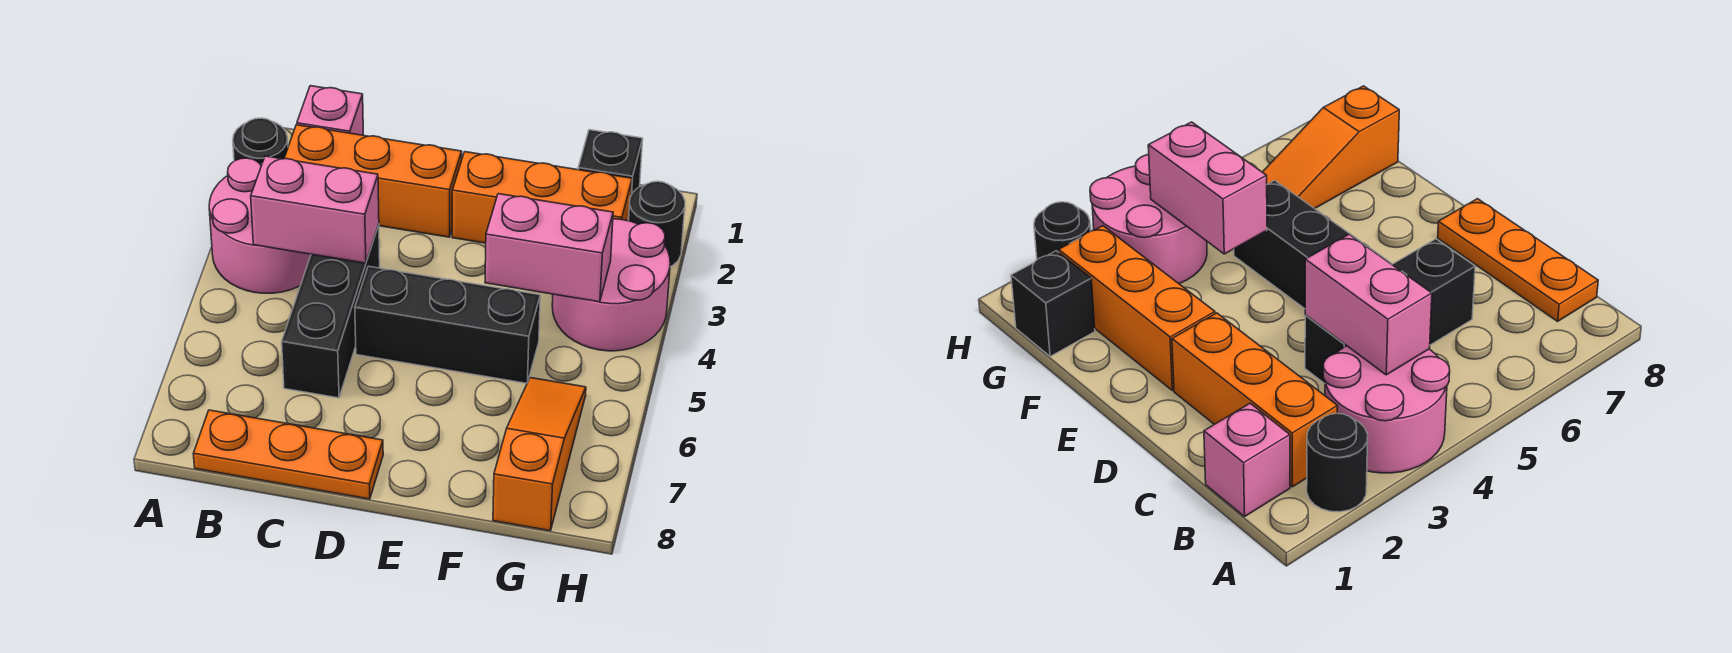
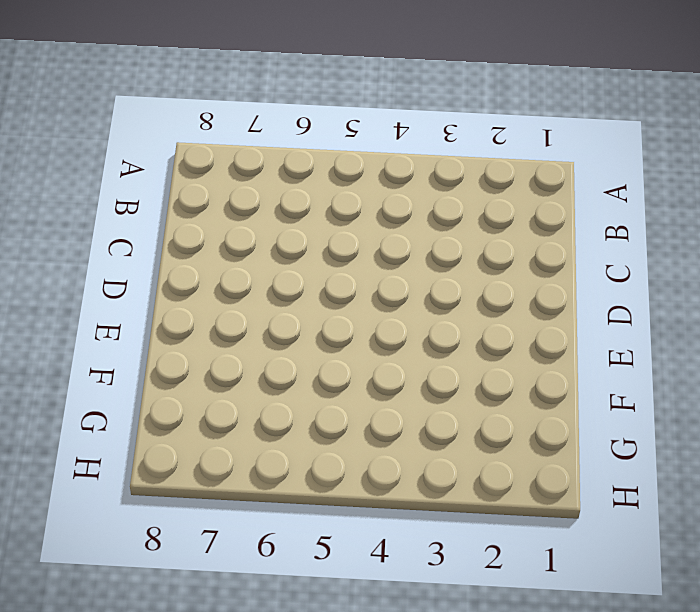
none -> black round brick A2 level 1
none -> pink round brick A3:B4 level 1
none -> pink brick B1 level 1

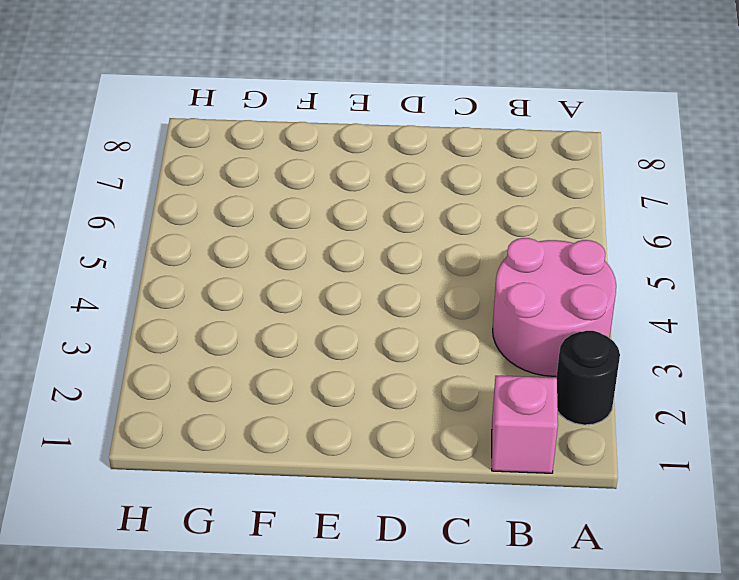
none -> orange brick B2:D2 level 1
none -> orange plate B8:D8 level 1
none -> black brick C4:C6 level 1

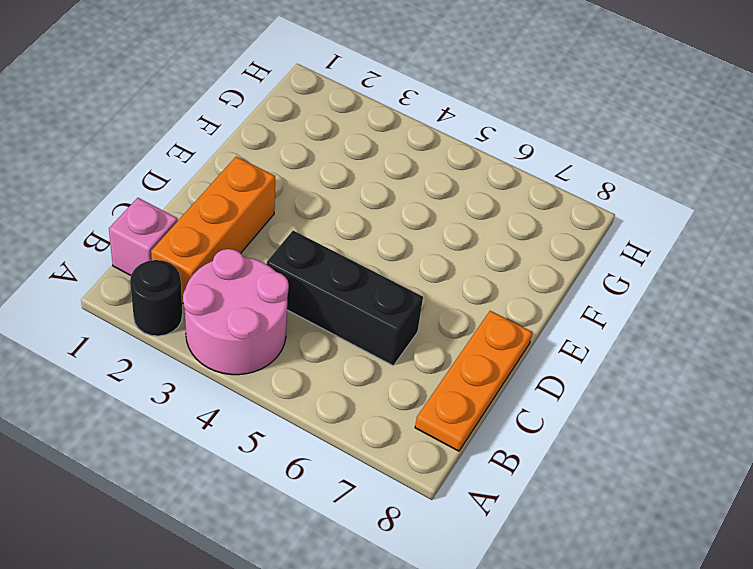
none -> black brick D5:F5 level 1
none -> orange brick E2:G2 level 1
none -> black brick G1 level 1

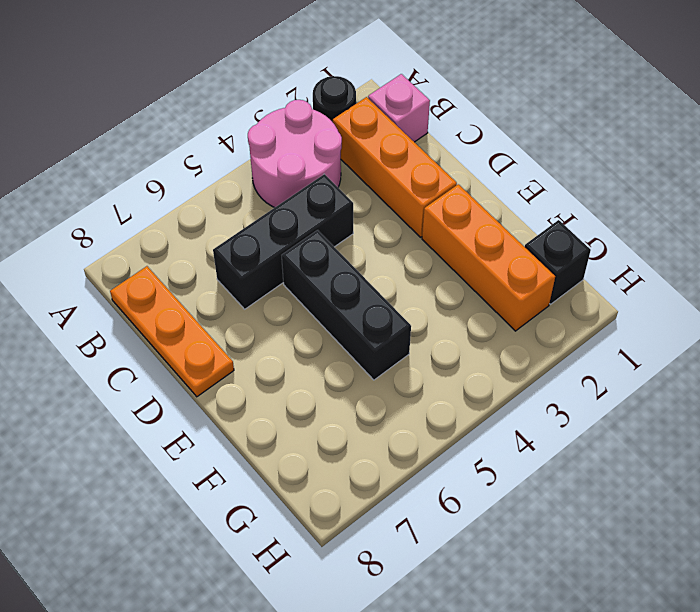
none -> pink round brick G3:H4 level 1
none -> orange slope G6:G8 level 1 top 8
none -> black round brick H2 level 1

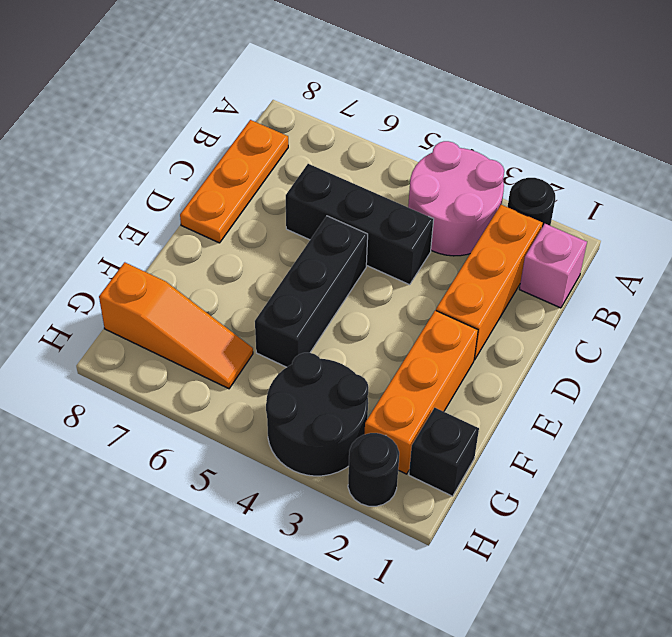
black round brick G3:H4 level 1 -> pink round brick G3:H4 level 1
none -> pink brick B4:C4 level 2
none -> pink brick F4:G4 level 2

